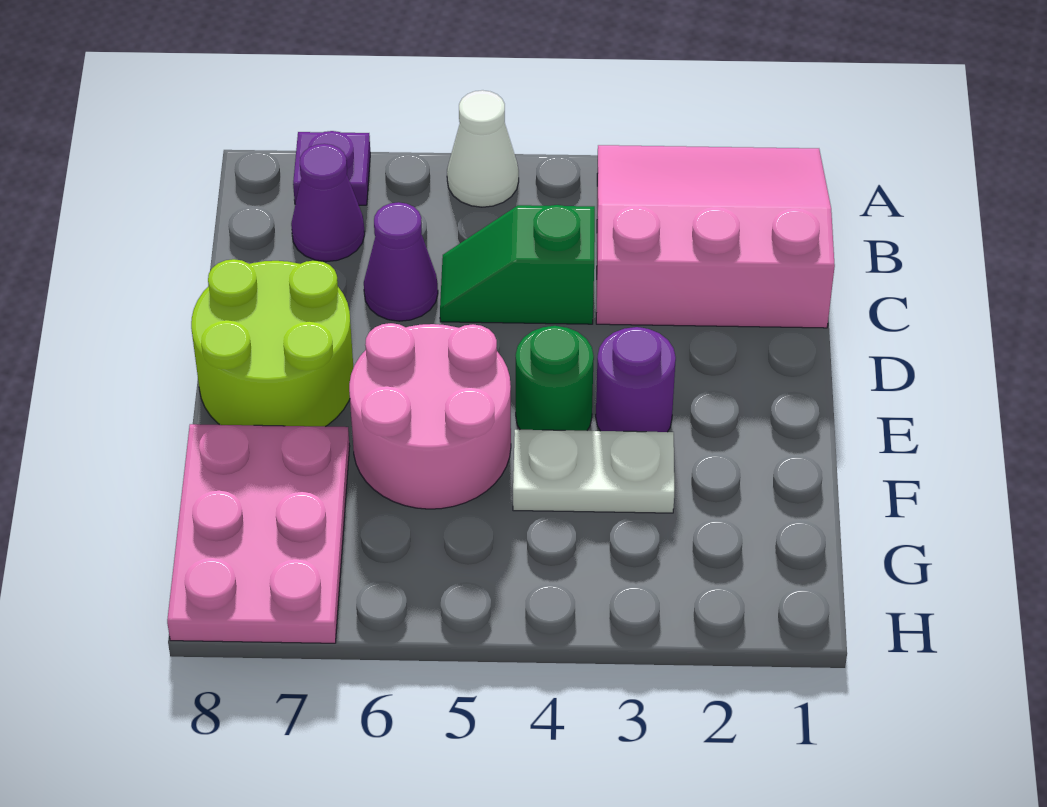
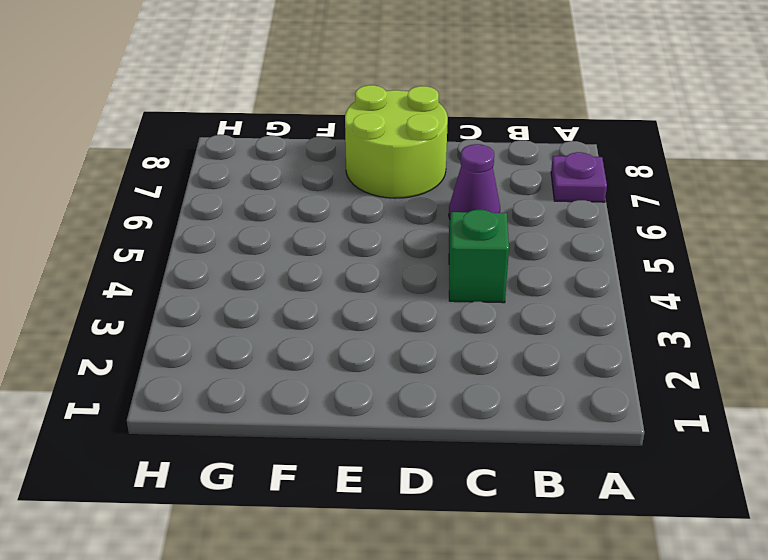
none -> pink slope A1:C3 level 1 top C
none -> white cone A5 level 1
none -> purple cone B7 level 1

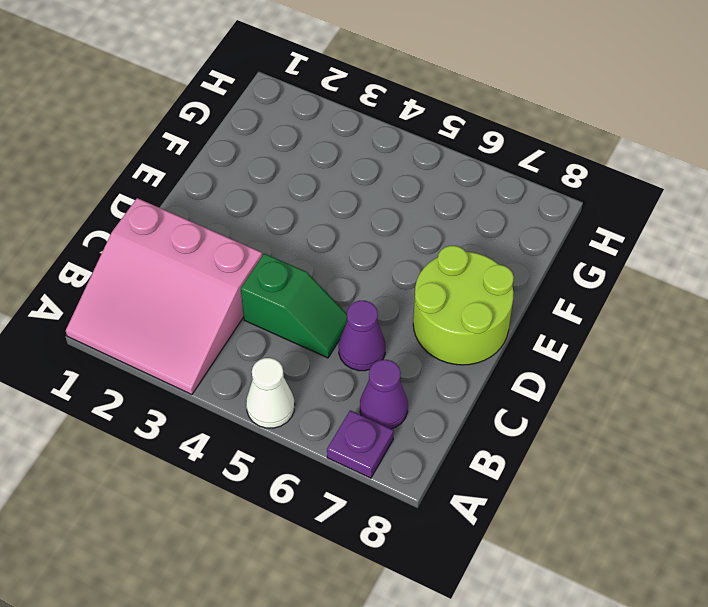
none -> purple round brick E3 level 1
none -> green round brick E4 level 1
none -> pink round brick E5:F6 level 1

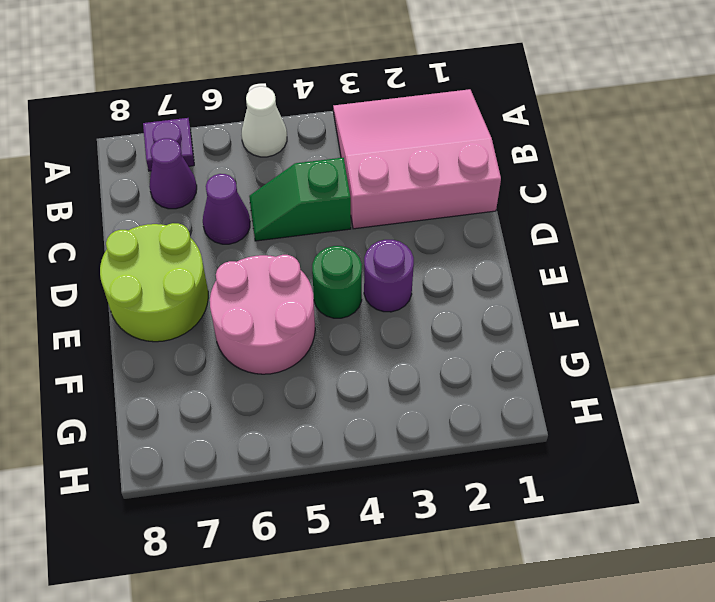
none -> white plate F3:F4 level 1
none -> pink plate F7:H8 level 1

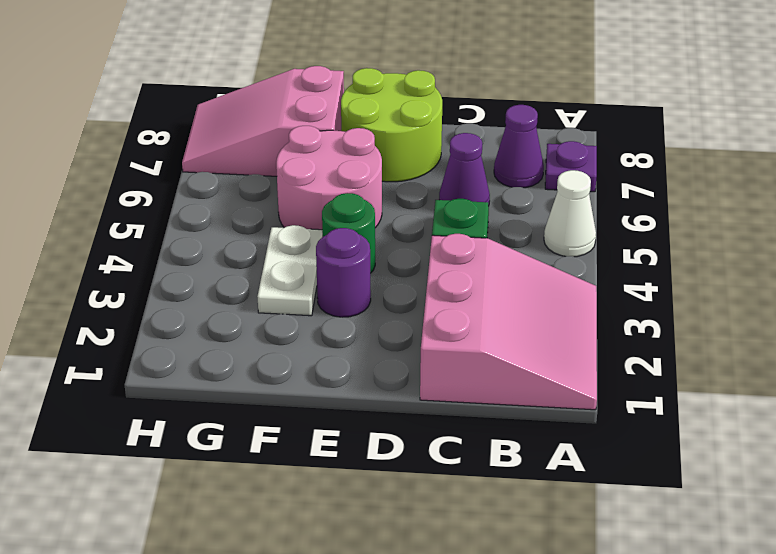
pink slope F7:H8 level 1 top F -> pink plate F7:H8 level 1

